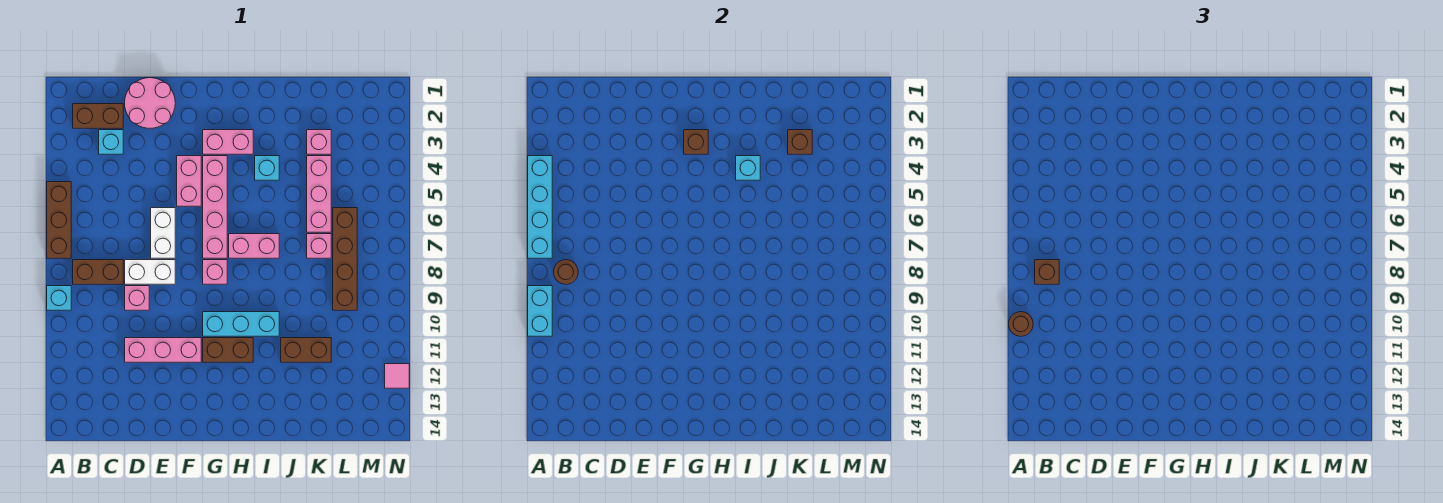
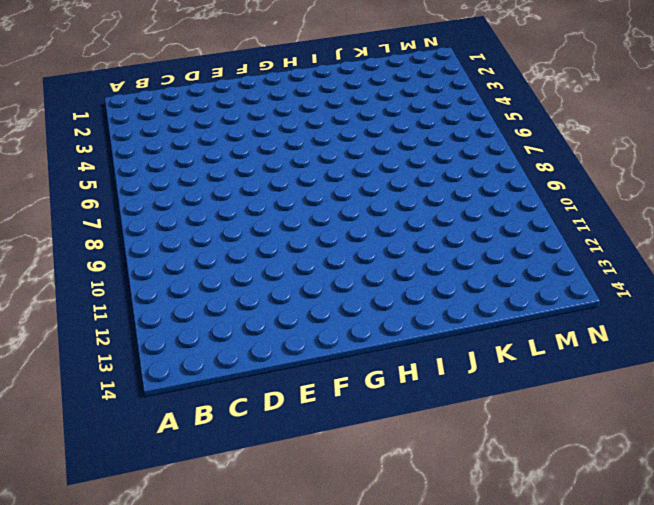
none -> brown brick A5:A7 level 1
none -> cyan brick A9 level 1
none -> brown brick B2:C2 level 1
none -> brown brick B8:C8 level 1

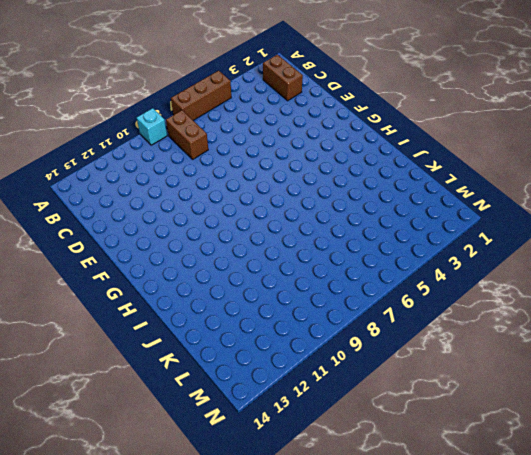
none -> cyan brick C3 level 1
none -> pink round brick D1:E2 level 1
none -> white brick D8:E8 level 1
none -> pink brick D9 level 1

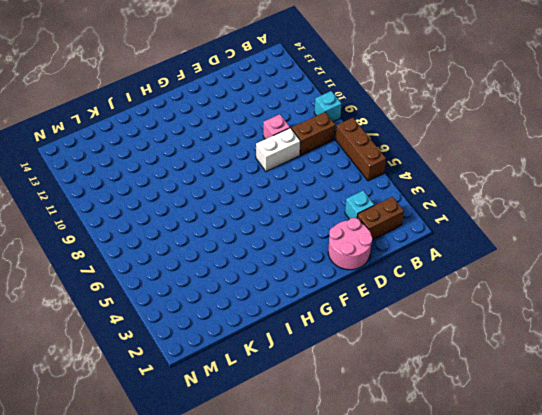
none -> pink brick D11:F11 level 1
none -> white brick E6:E7 level 1
none -> pink brick F4:F5 level 1
none -> pink brick G3:H3 level 1

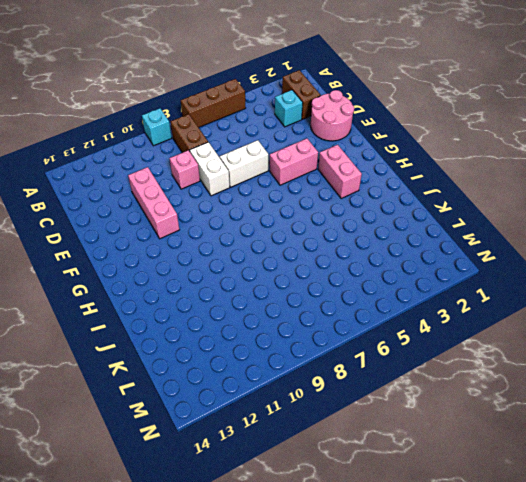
none -> pink brick G4:G7 level 1
none -> pink brick G8 level 1
none -> cyan brick G10:I10 level 1
none -> brown brick G11:H11 level 1

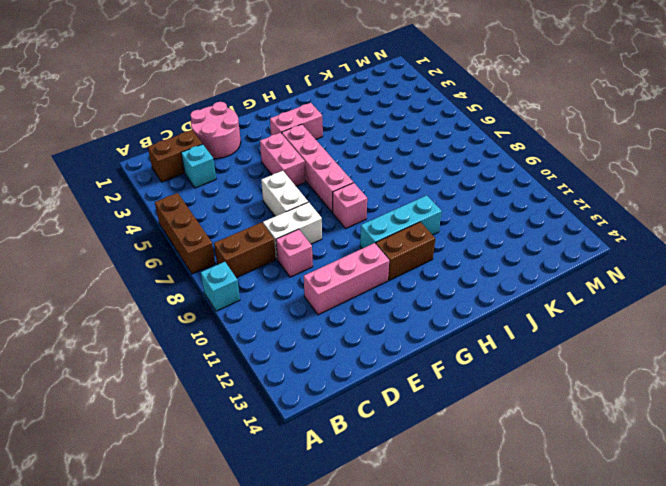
none -> pink brick H7:I7 level 1
none -> cyan brick I4 level 1
none -> brown brick J11:K11 level 1
none -> pink brick K3 level 1

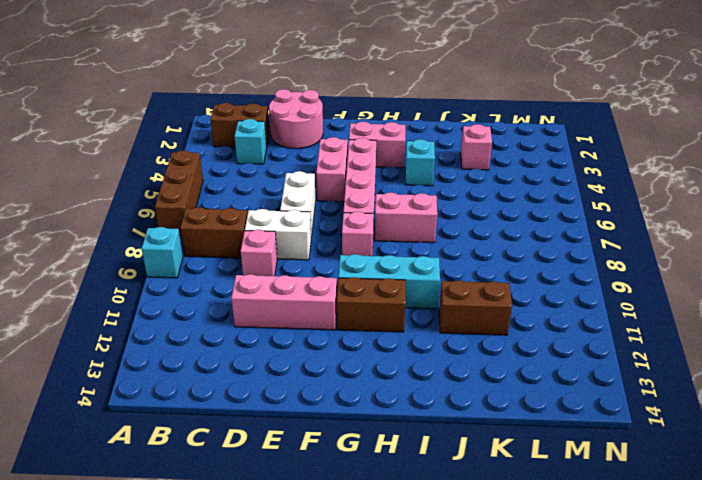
none -> pink brick K4:K6 level 1
none -> pink brick K7 level 1
none -> brown brick L6:L9 level 1
none -> pink tile N12 level 1

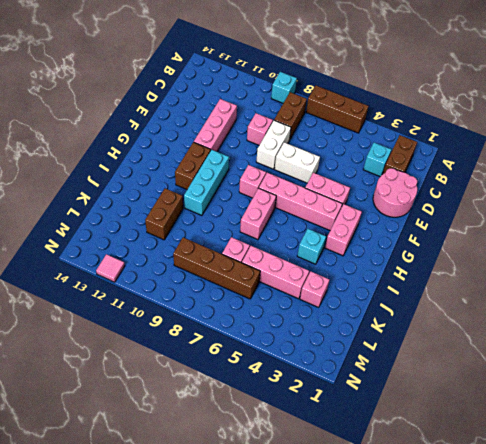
none -> cyan brick A4:A7 level 2
none -> cyan brick A9:A10 level 2
none -> brown round brick B8 level 2
none -> brown brick G3 level 2

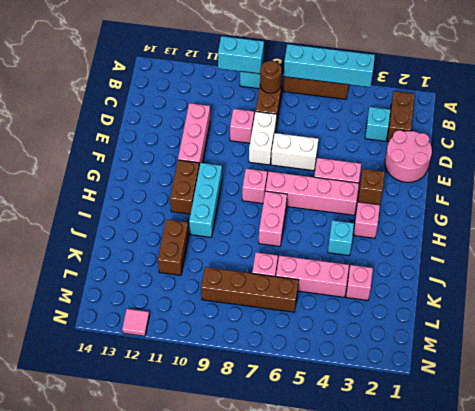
none -> cyan brick I4 level 2
none -> brown brick K3 level 2
none -> brown round brick A10 level 3
none -> brown brick B8 level 3

